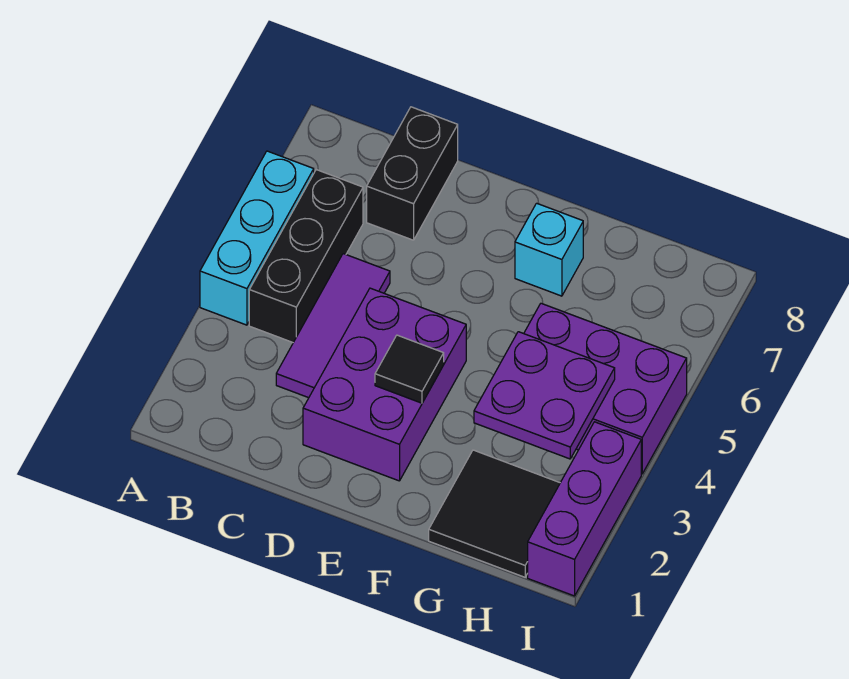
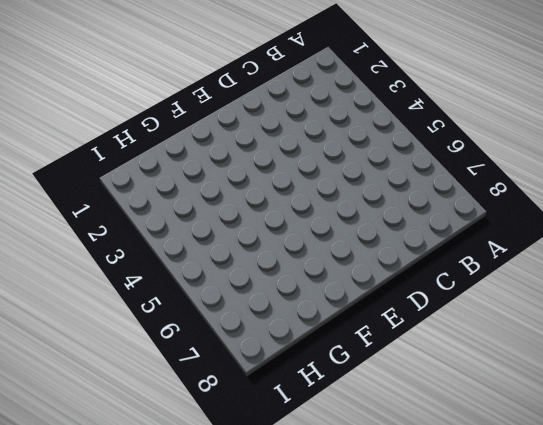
none -> cyan brick A4:A6 level 1
none -> black brick B4:B6 level 1

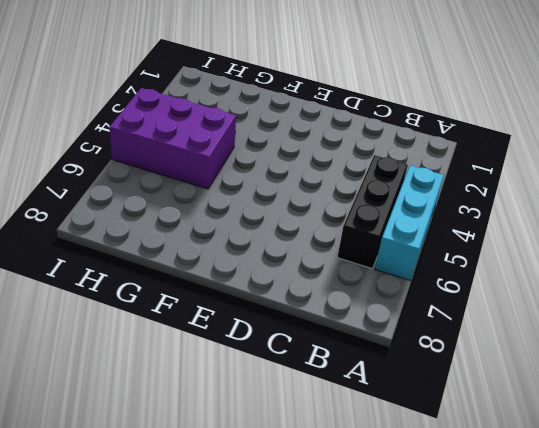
none -> purple tile C3:C5 level 1
none -> black brick C7:C8 level 1

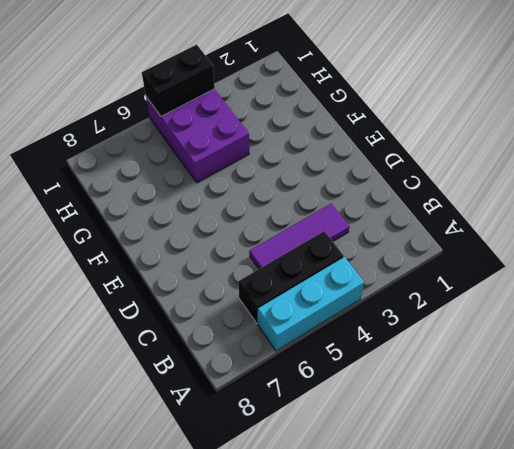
black brick I4:I5 level 2 -> black brick C7:C8 level 1
none -> purple brick D2:E4 level 1
none -> cyan brick F7 level 1

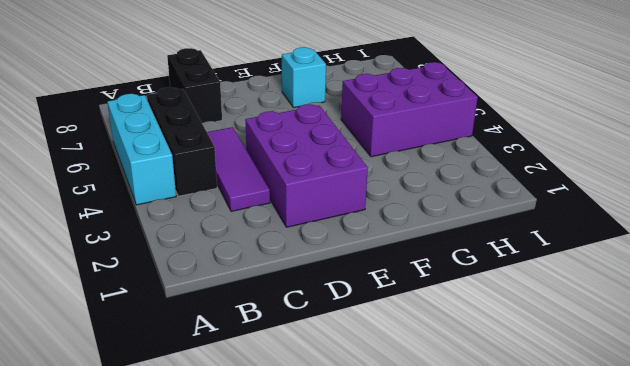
none -> black tile G1:H2 level 1
none -> purple brick I1:I3 level 1

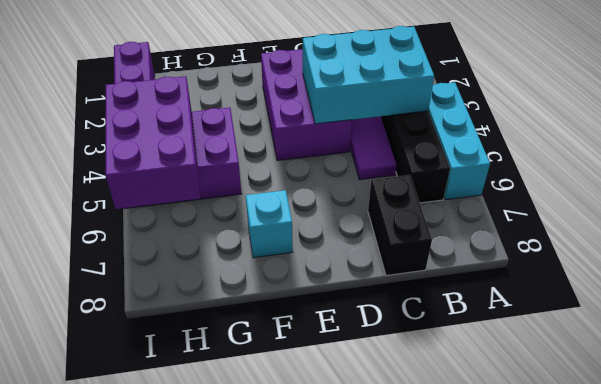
cyan brick B3:D4 level 2 -> none
purple brick H4:I6 level 2 -> purple plate G3:H4 level 2
none -> black tile G1:H2 level 1
none -> black tile E3 level 2

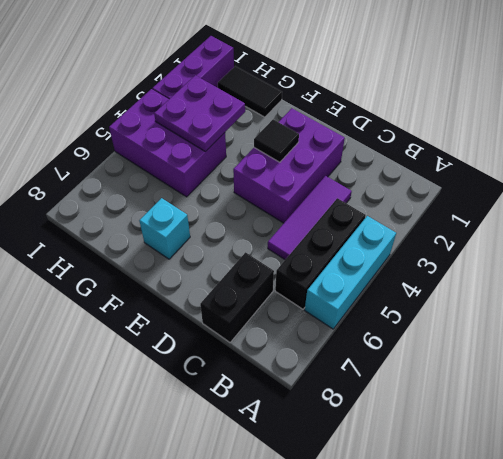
black tile G1:H1 level 1 -> black tile G1:H2 level 1

